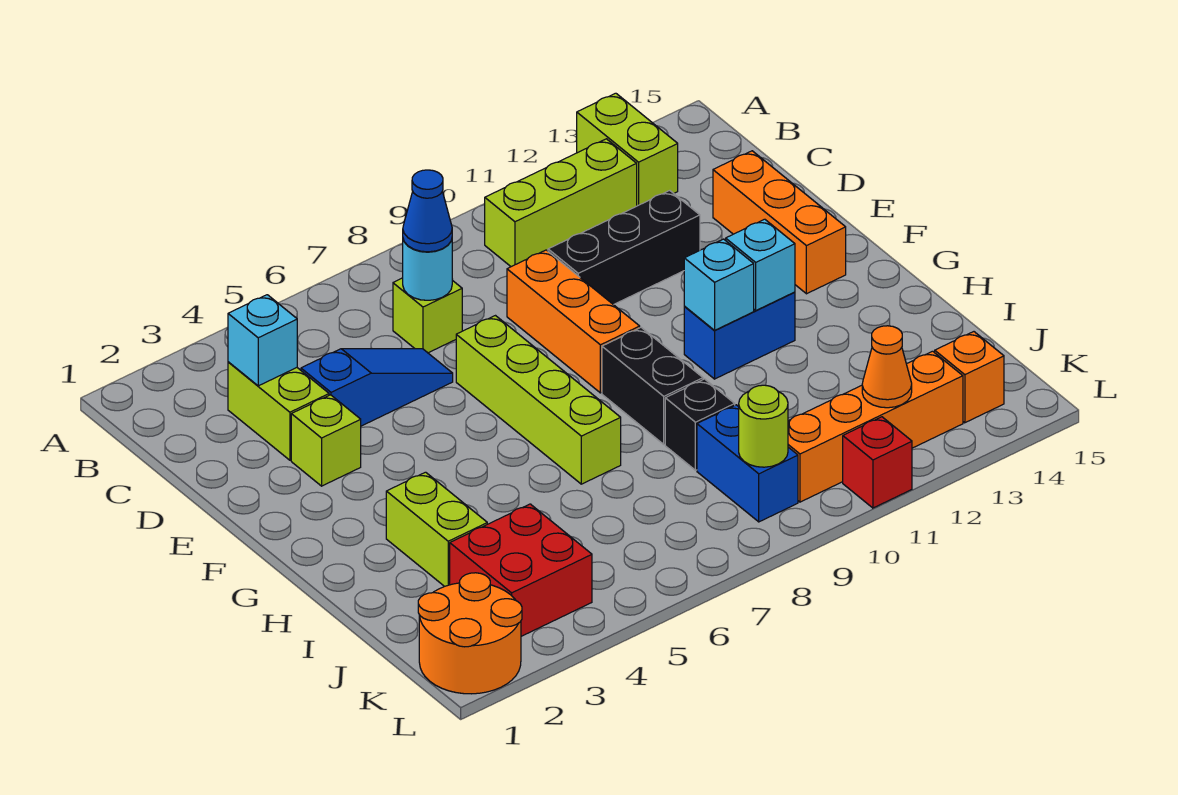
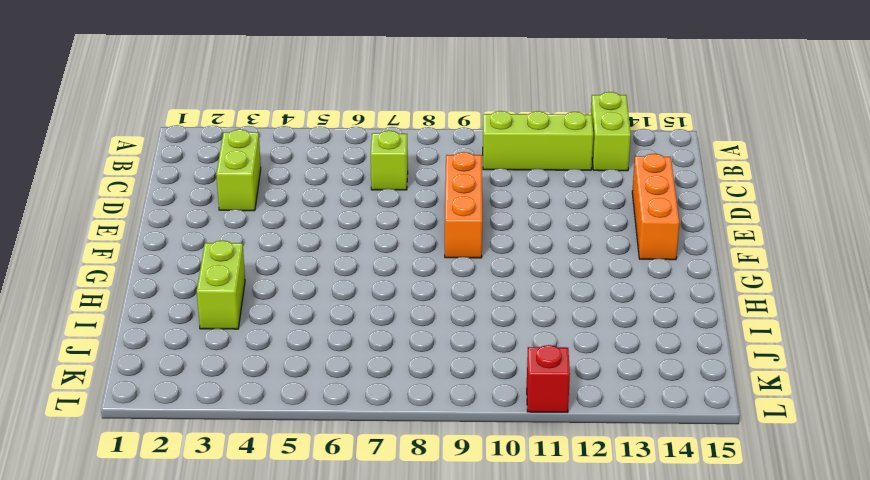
none -> blue slope D4:D6 level 1 top 4
none -> black brick D10:D12 level 1
none -> lime brick E3 level 1

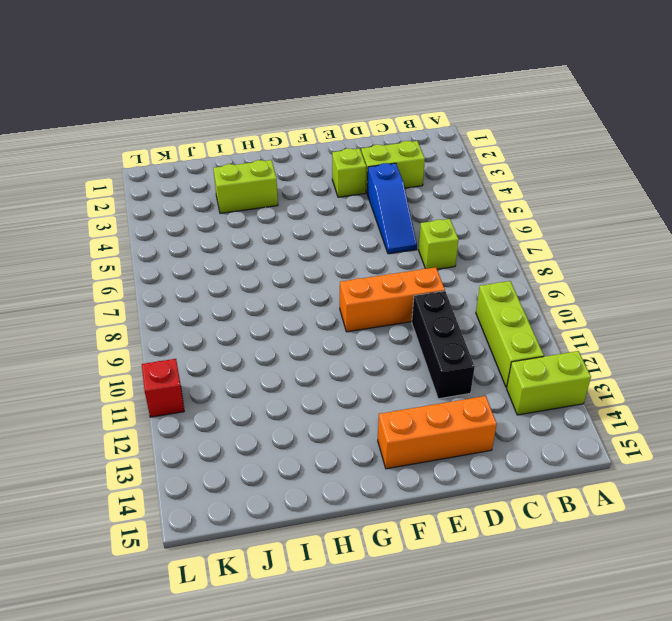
none -> lime brick E7:H7 level 1
none -> black brick G9:H9 level 1
none -> blue brick G11:G12 level 1

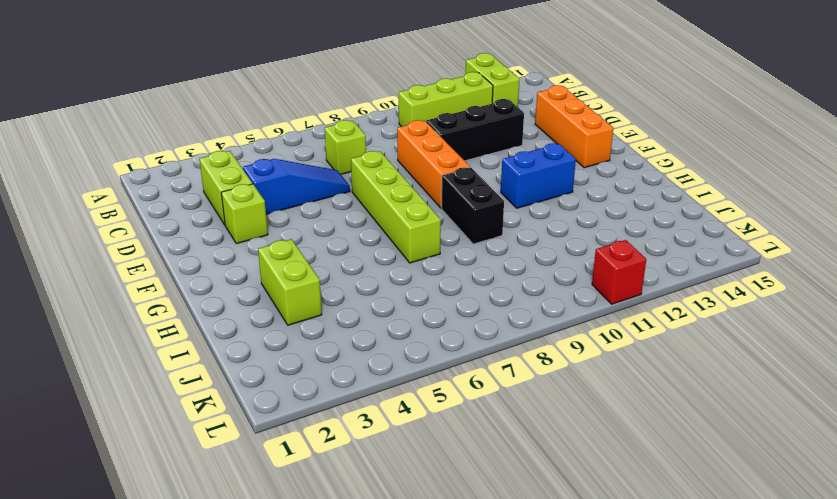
none -> black brick I9 level 1
none -> red brick J3:K4 level 1
none -> blue brick J9:K9 level 1

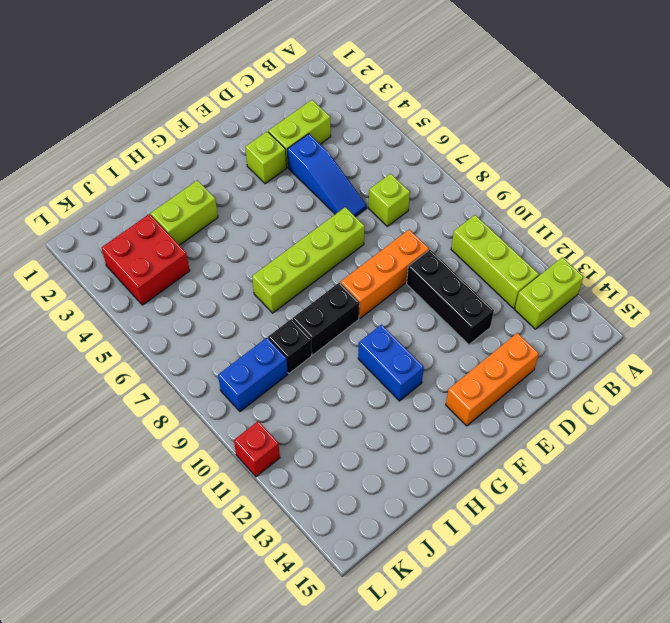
none -> orange round brick K1:L2 level 1
none -> orange brick K10:K13 level 1
none -> orange brick K14 level 1

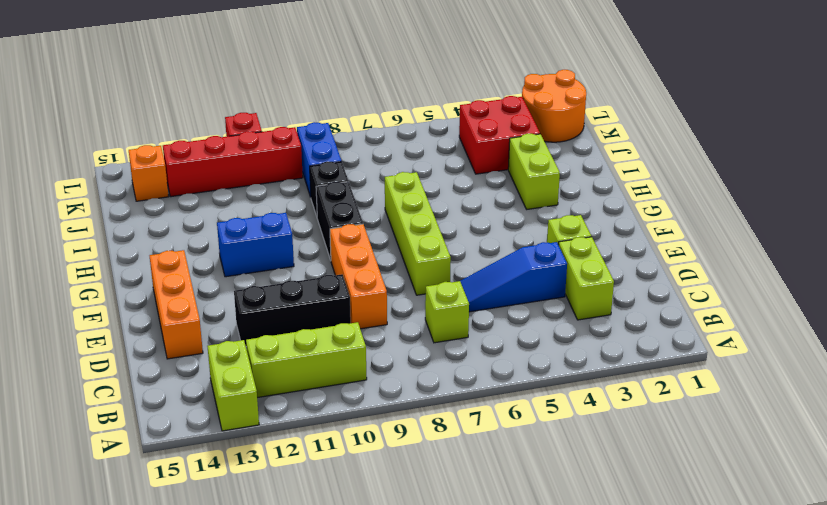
red brick K10:K13 level 1 -> orange brick K10:K13 level 1
none -> cyan brick C3 level 2
none -> cyan round brick C7 level 2
none -> cyan brick G11 level 2

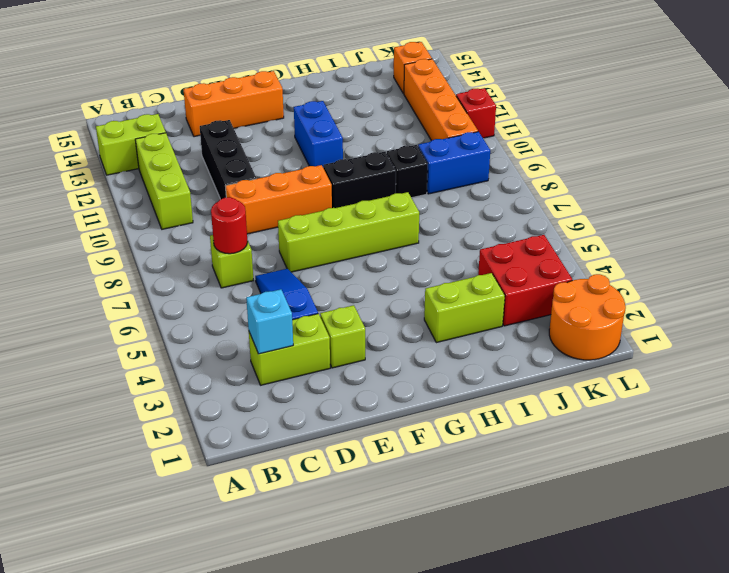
red round brick C7 level 2 -> cyan round brick C7 level 2
none -> cyan brick G11 level 2
none -> cyan brick G12 level 2
none -> lime round brick K9 level 2

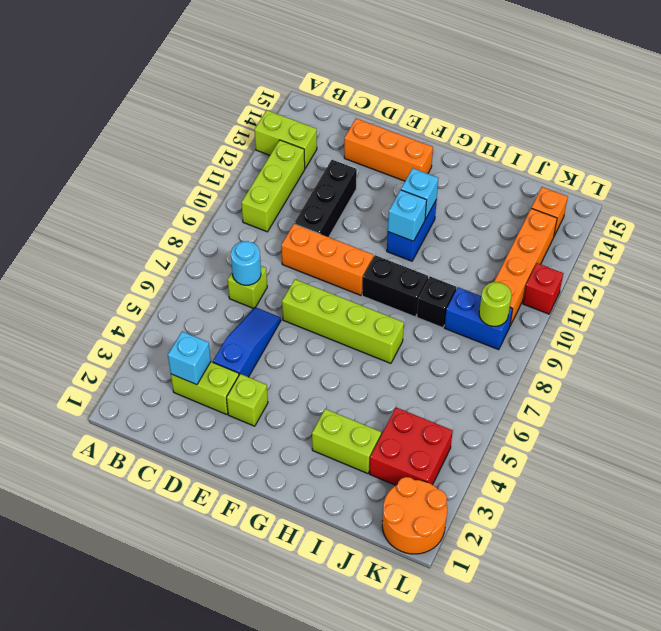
none -> orange cone K12 level 2
none -> blue cone C7 level 3

